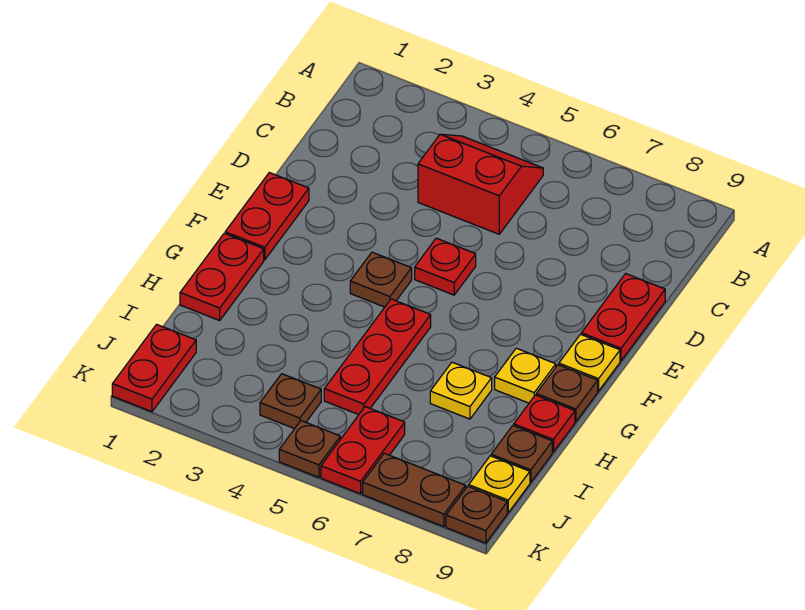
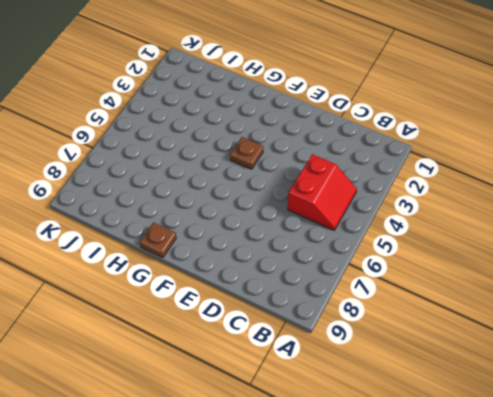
none -> red plate D9:E9 level 1
none -> red plate E1:F1 level 1
none -> red plate E5 level 1

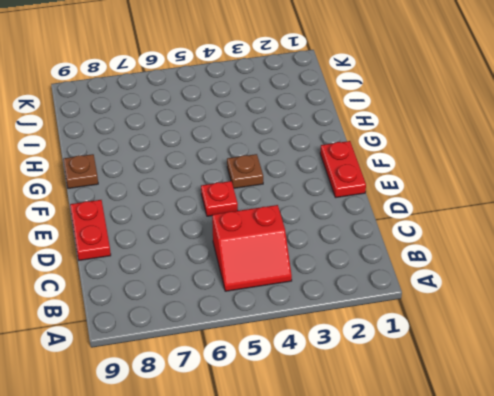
none -> yellow plate F9 level 1
none -> red plate G1:H1 level 1
none -> red plate G5:I5 level 1

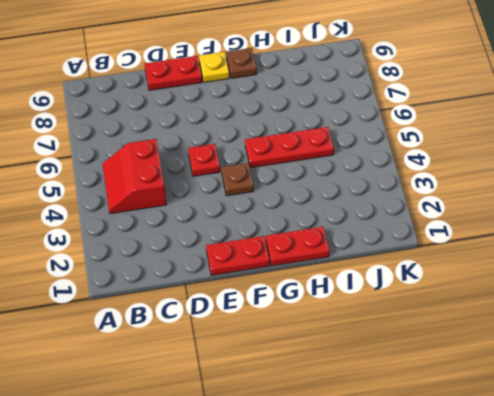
none -> yellow plate G8 level 1
none -> yellow plate H7 level 1
none -> red plate H9 level 1

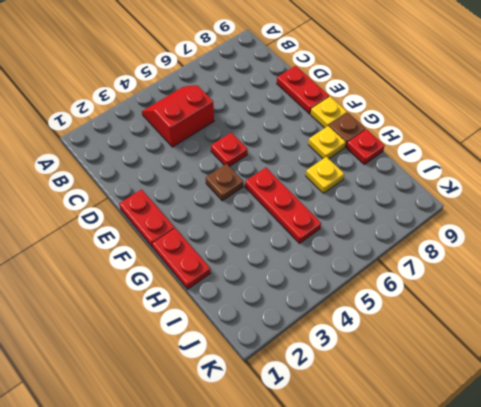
none -> brown plate I9 level 1
none -> red plate J1:K1 level 1
none -> brown plate J4 level 1

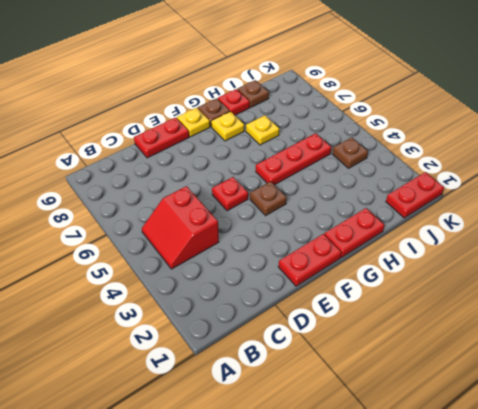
none -> red plate J6:K6 level 1
none -> yellow plate J9 level 1
none -> brown plate K5 level 1

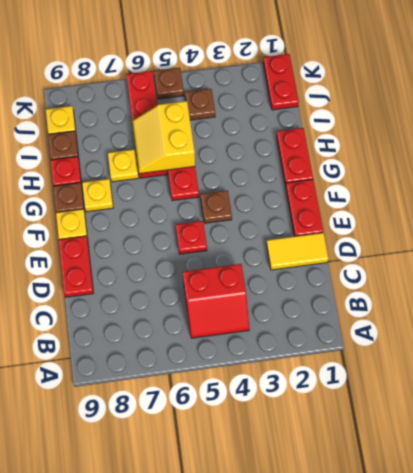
yellow tile D1:D2 level 1 -> none
yellow slope H5:I6 level 2 top 5 -> none
red plate H6:K6 level 1 -> red plate J6:K6 level 1
none -> brown plate K7:K8 level 1
none -> brown plate K9 level 1

